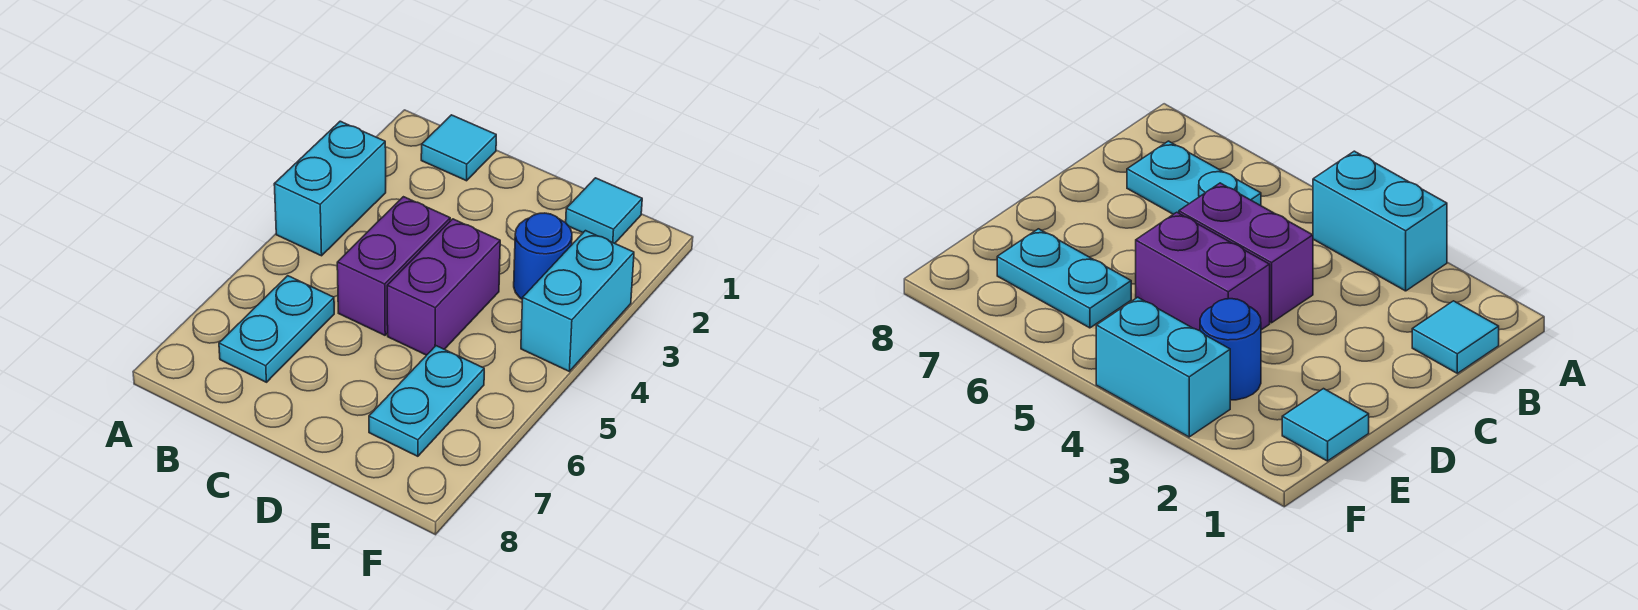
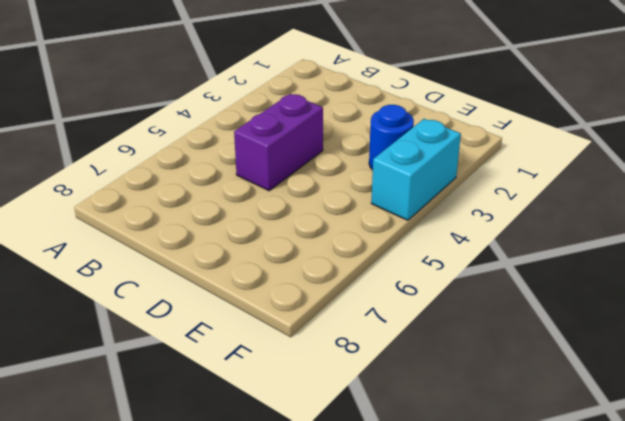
none -> cyan brick A3:A4 level 1
none -> cyan tile B1 level 1

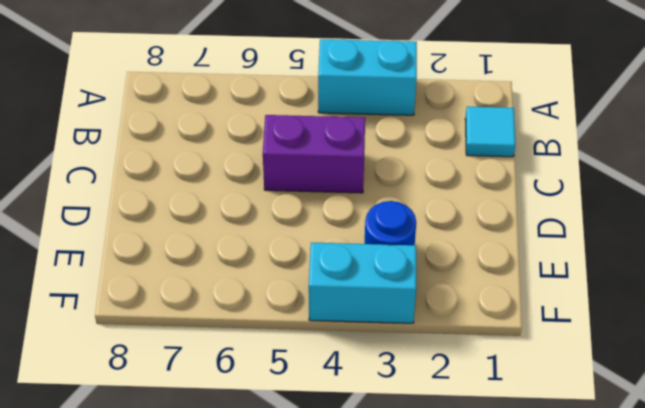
none -> cyan plate B6:B7 level 1
none -> purple brick D4:D5 level 1

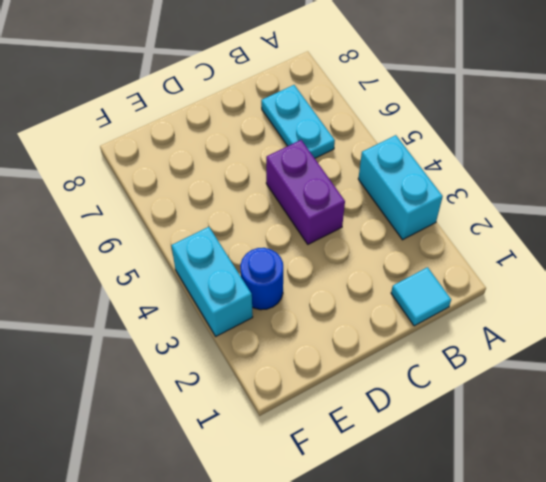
none -> purple brick D4:D5 level 1
none -> cyan tile E1 level 1

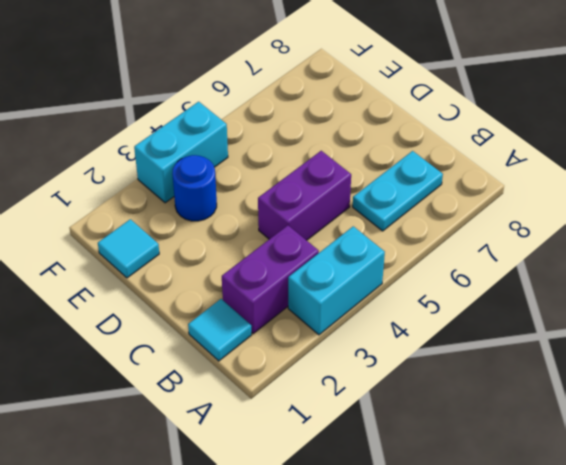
purple brick B2:B3 level 1 -> purple brick D4:D5 level 1
none -> cyan plate E6:E7 level 1

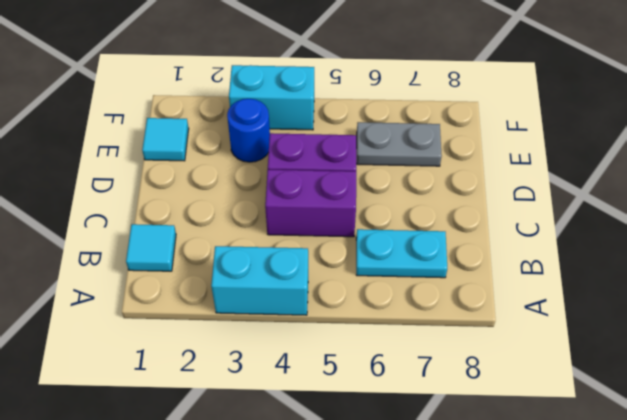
grey plate E6:E7 level 1 -> cyan plate E6:E7 level 1

